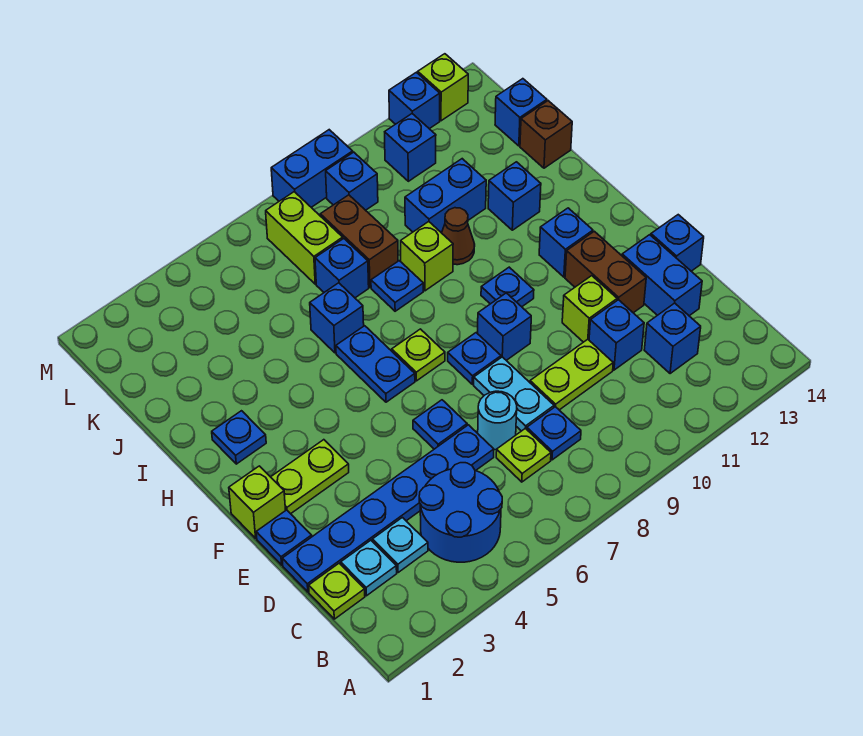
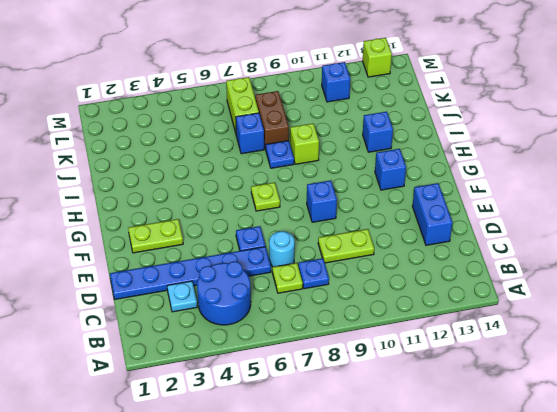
none -> lime plate C1 level 1
none -> cyan plate C2 level 1
none -> blue brick C12 level 1
none -> cyan plate D8:E8 level 1

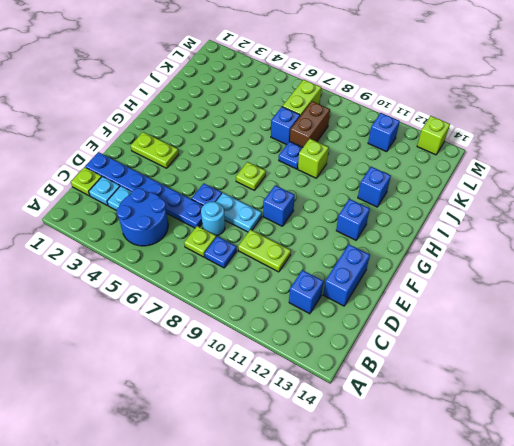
cyan plate E7:E8 level 1 -> cyan plate D8:E8 level 1
none -> blue brick D11 level 1
none -> blue plate E1 level 1
none -> lime brick E11 level 1
none -> brown brick E12:F12 level 1

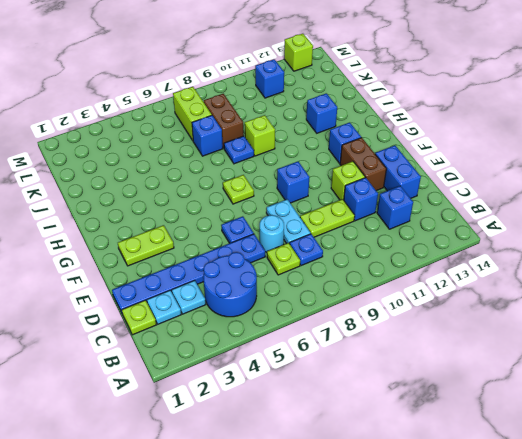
none -> blue plate E1 level 1
none -> blue brick E14 level 1
none -> lime brick F1 level 1
none -> blue plate F8 level 1

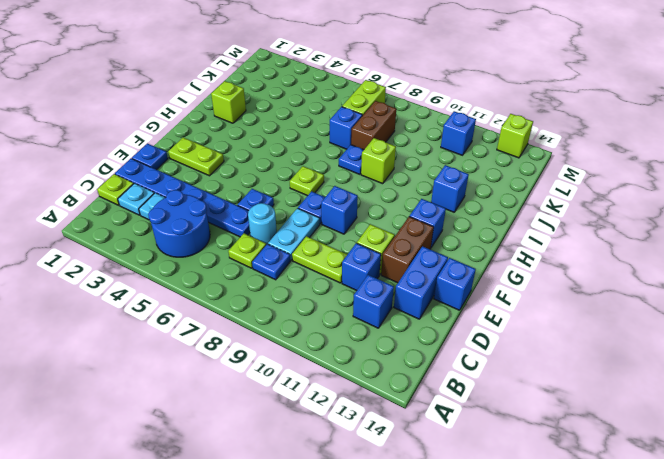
lime brick I2 level 1 -> lime brick F1 level 1
none -> blue plate G6:H6 level 1
none -> blue plate G10 level 1
none -> blue plate H2 level 1
none -> blue brick I6 level 1

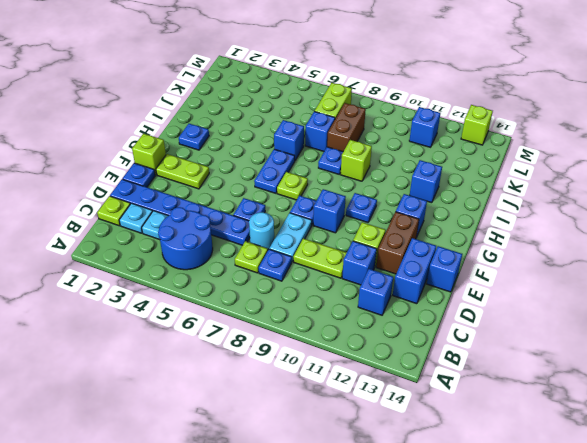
none -> brown cone I10 level 1
none -> blue brick J10:J11 level 1
none -> brown brick J14 level 1
none -> blue brick K14 level 1

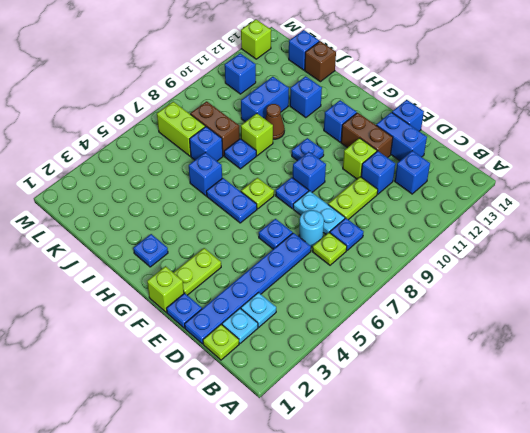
none -> blue round brick B4:C5 level 1
none -> blue brick L9 level 1
none -> blue brick M8:M9 level 1
none -> blue brick M12 level 1

